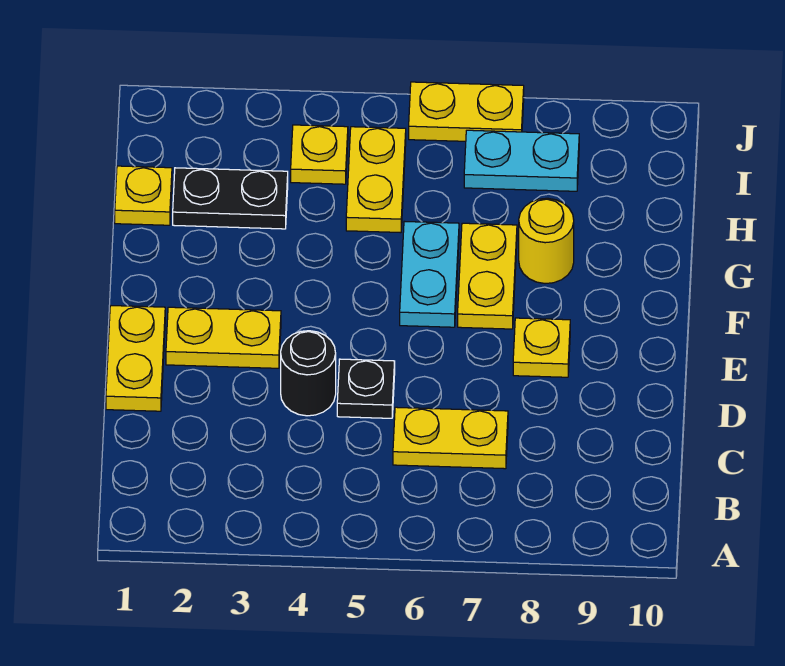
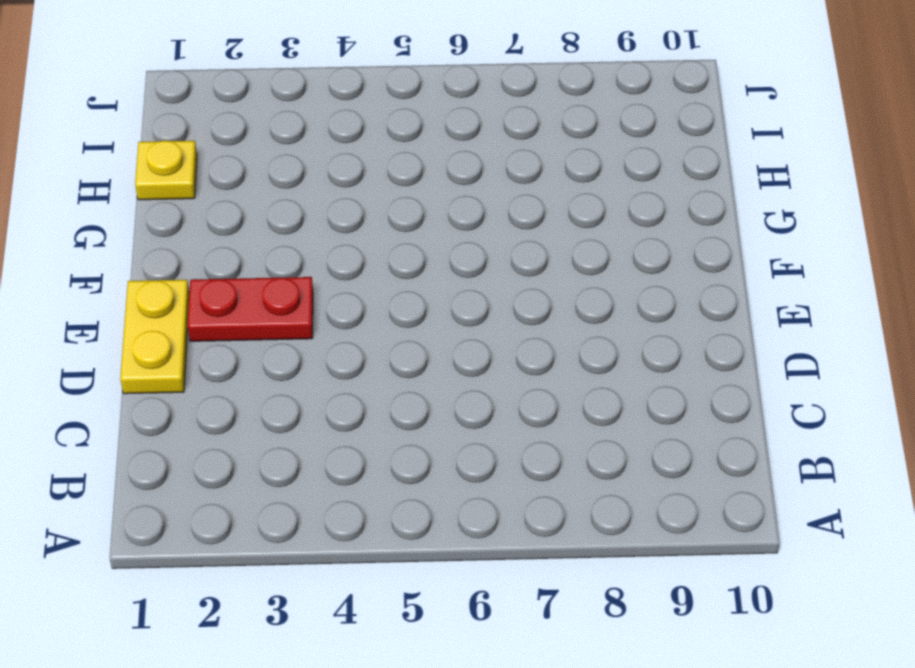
red plate E2:E3 level 1 -> yellow plate E2:E3 level 1
none -> yellow plate C6:C7 level 1
none -> black round brick D4 level 1
none -> black plate D5 level 1

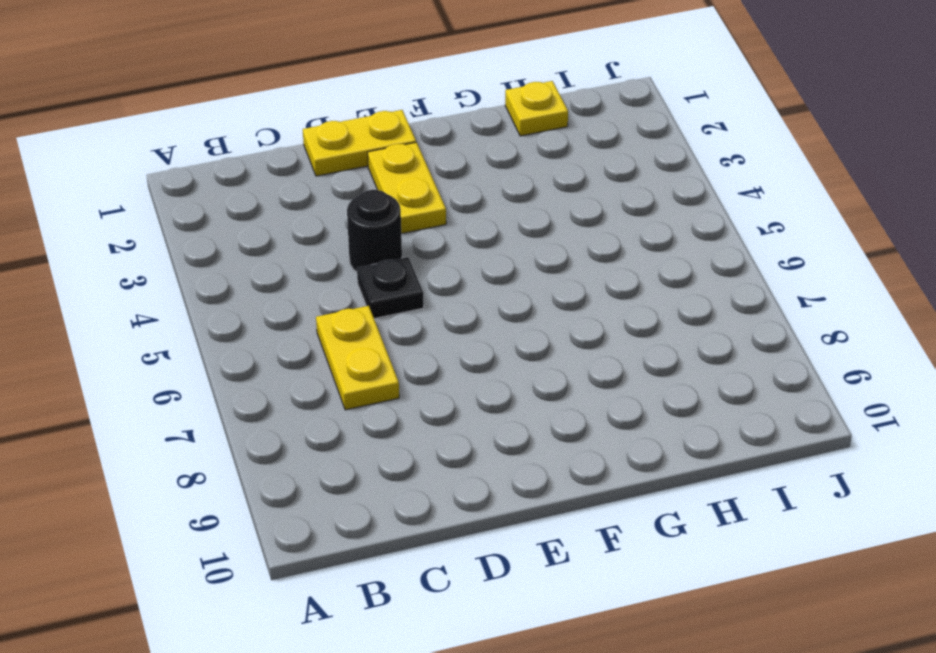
none -> yellow plate E8 level 1
none -> cyan plate F6:G6 level 1
none -> yellow plate F7:G7 level 1

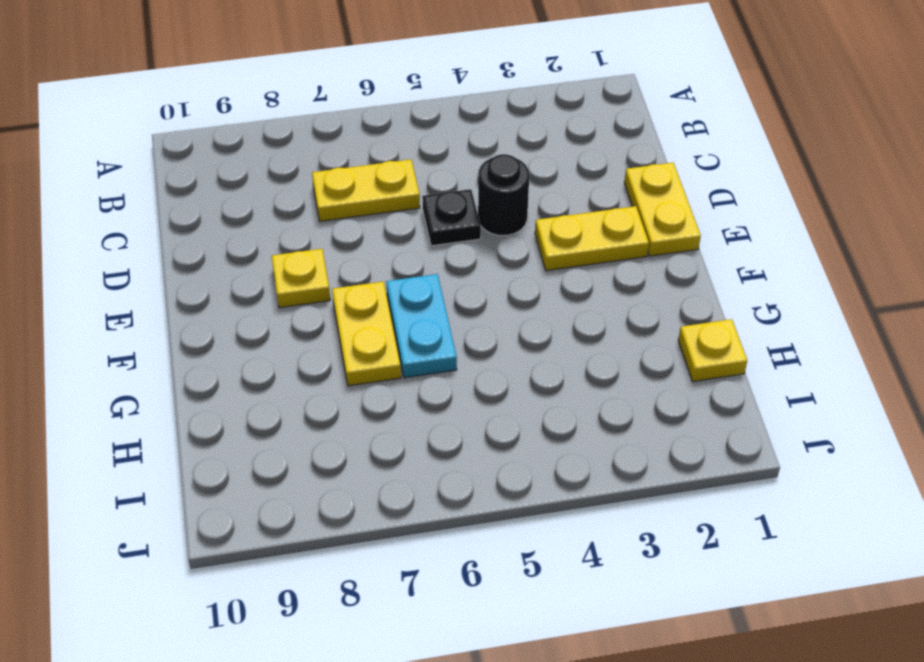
none -> yellow round brick G8 level 1
none -> black plate H2:H3 level 1
none -> yellow plate H5:I5 level 1

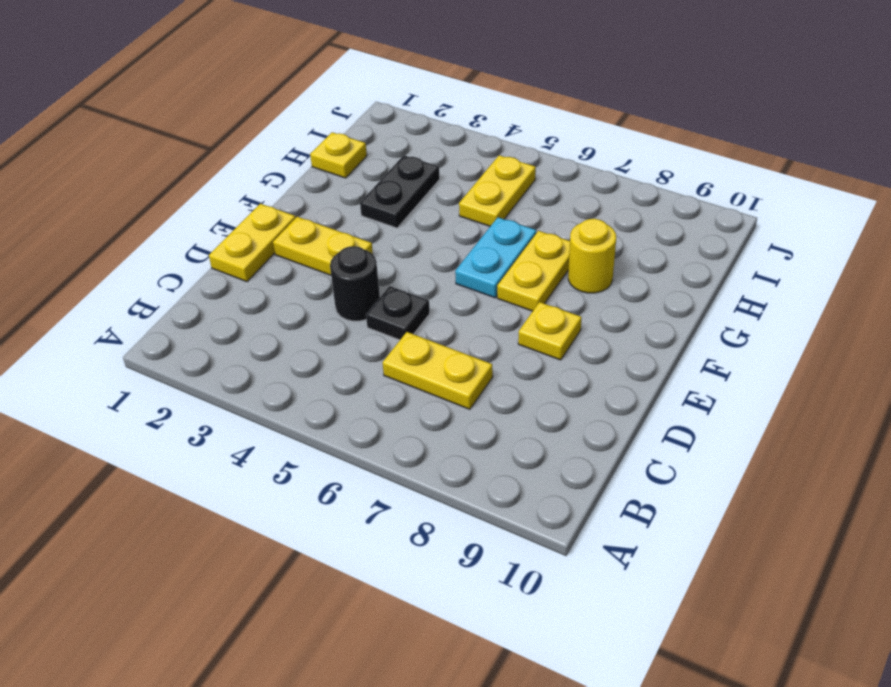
black plate G3:H3 level 1 -> black plate H2:H3 level 1
none -> yellow plate I4 level 1
none -> cyan plate I7:I8 level 1
none -> yellow plate J6:J7 level 1

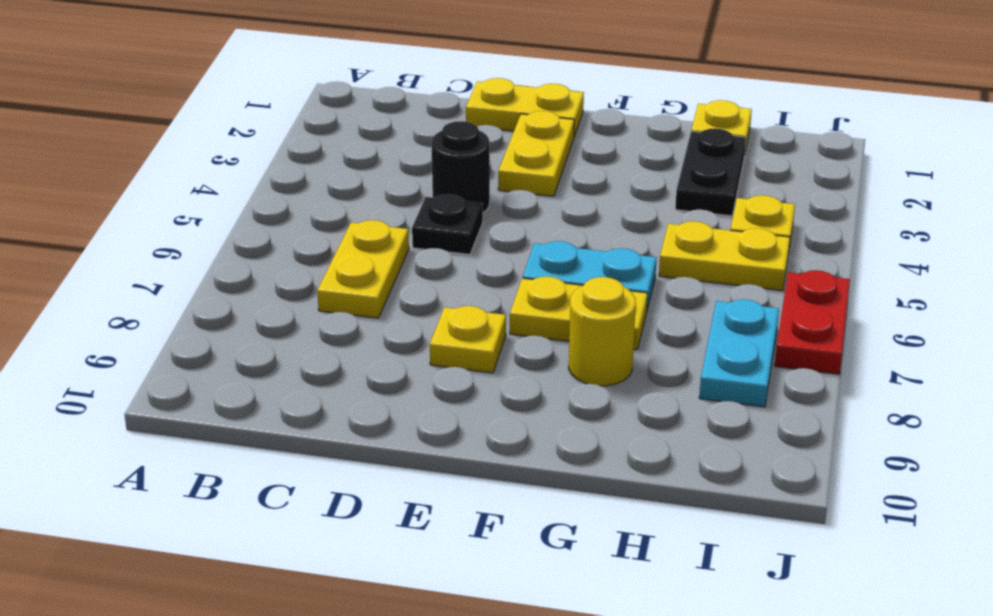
red plate J6:J7 level 1 -> yellow plate J6:J7 level 1

